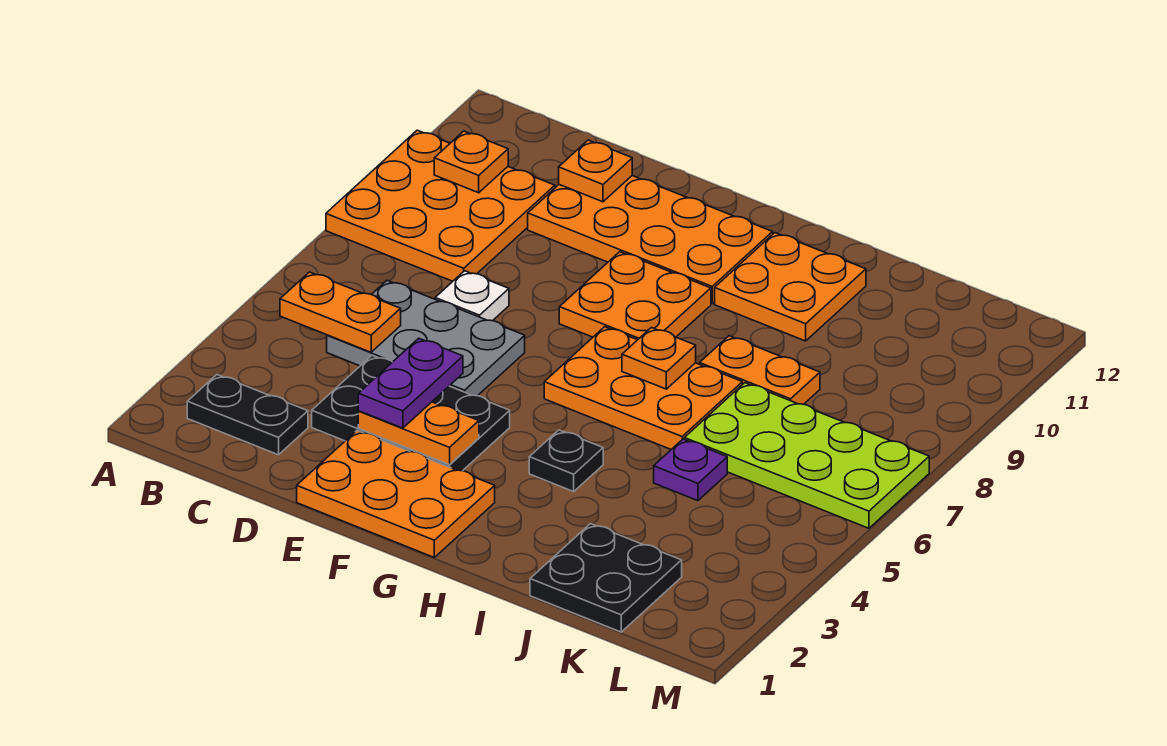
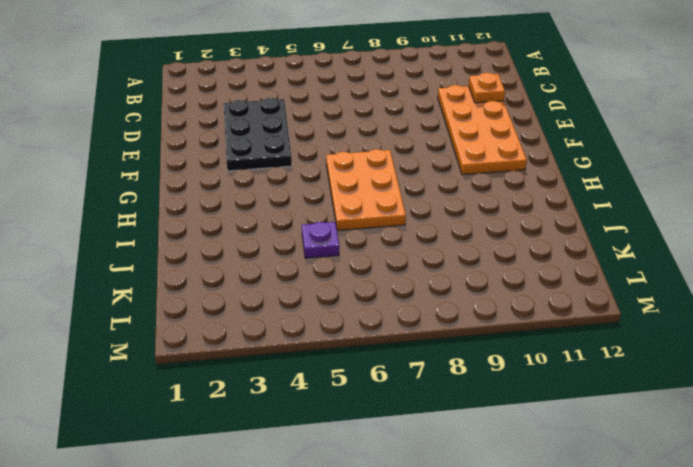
none -> orange plate A8:C10 level 1
none -> black plate B2:C2 level 1
none -> grey plate C5:E6 level 1

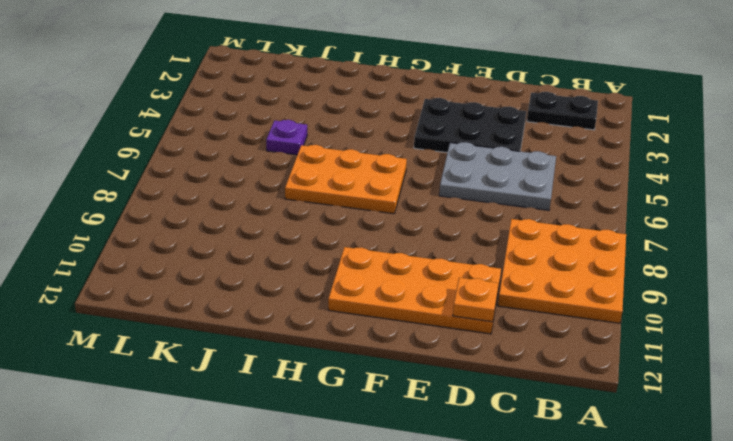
none -> white plate D7 level 1
none -> orange plate E1:G2 level 1
none -> orange plate F8:G9 level 1

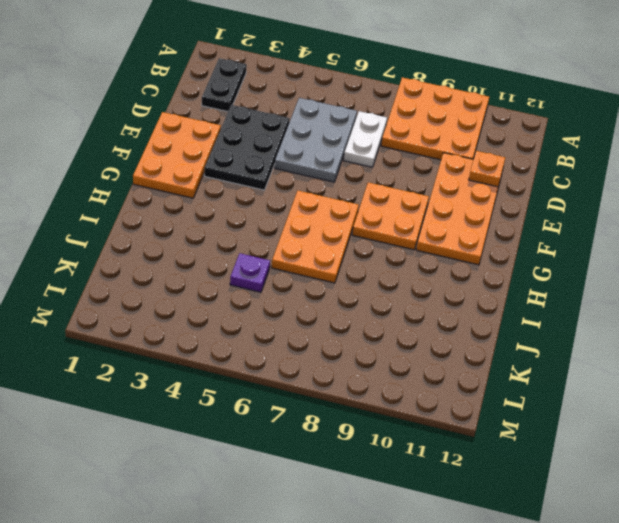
white plate C7:D7 level 1 -> white plate D7 level 1
none -> black plate H4 level 1
none -> orange plate H10:I11 level 1
none -> orange plate I8:J8 level 1

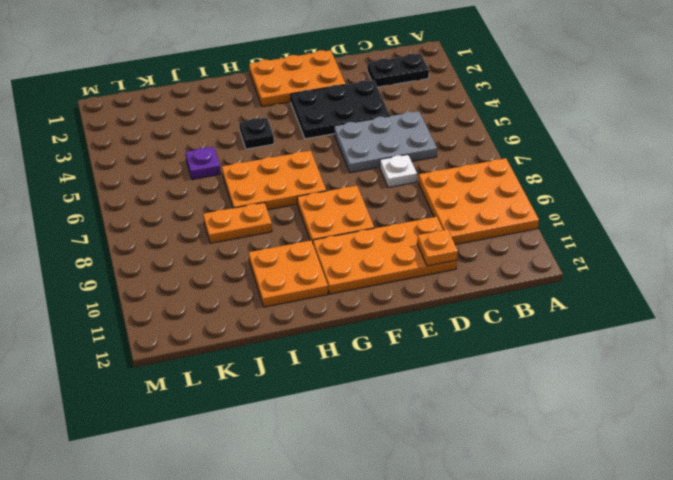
none -> black plate J1:K2 level 1
none -> lime plate J6:M7 level 1
none -> orange plate B5:C5 level 2

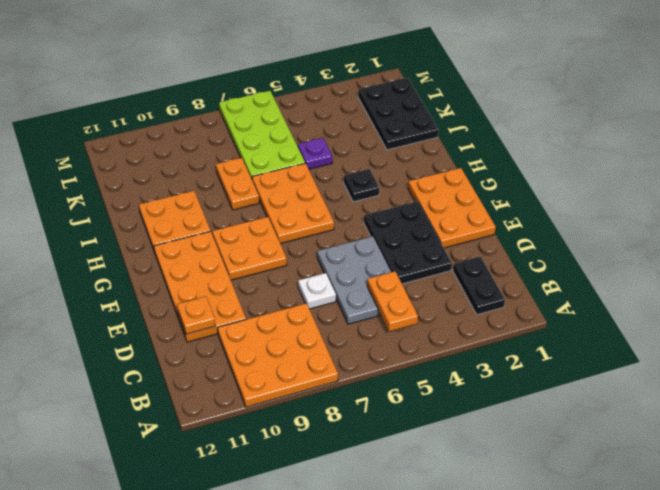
black plate J1:L2 level 1 -> black plate J1:K2 level 1
none -> orange plate B10 level 2
none -> orange plate E3:F3 level 2
none -> orange plate H7 level 2

